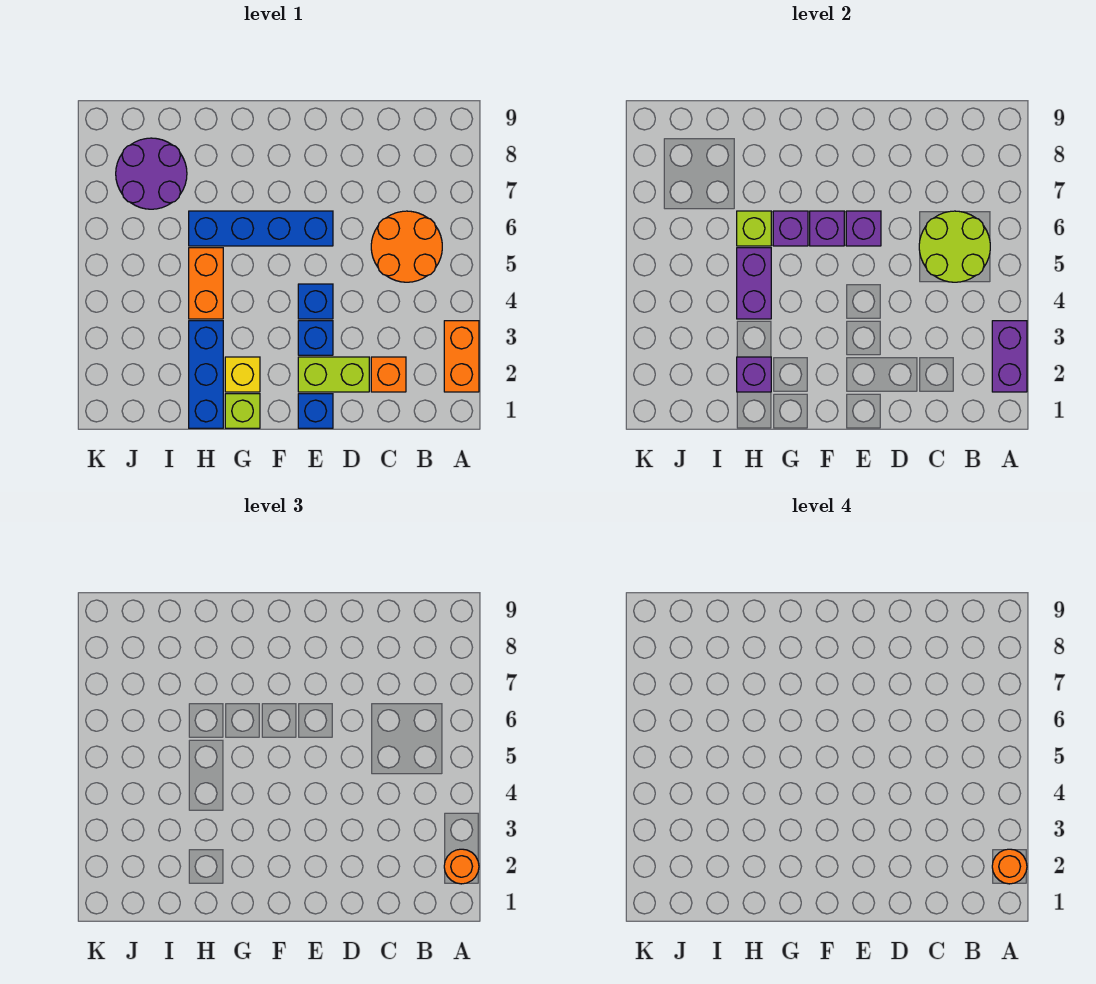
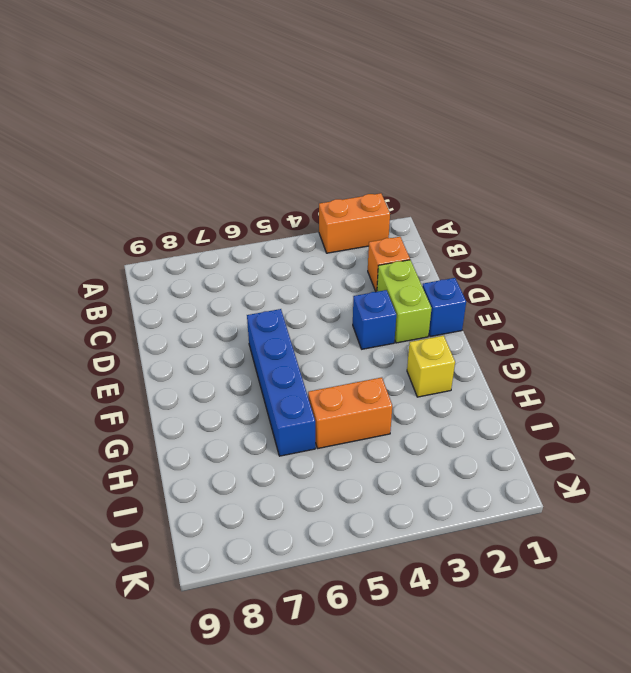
none -> orange round brick B5:C6 level 1
none -> blue brick E4 level 1
none -> lime brick G1 level 1

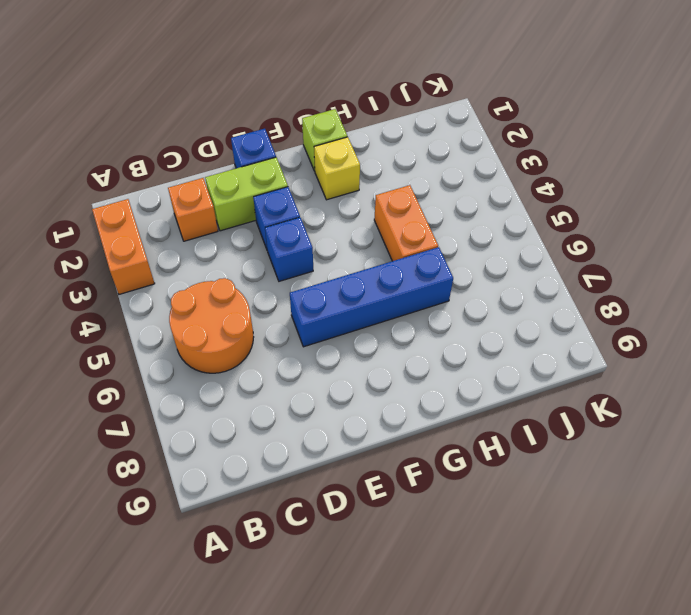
none -> blue brick H1:H3 level 1
none -> purple round brick I7:J8 level 1
none -> purple brick A2:A3 level 2

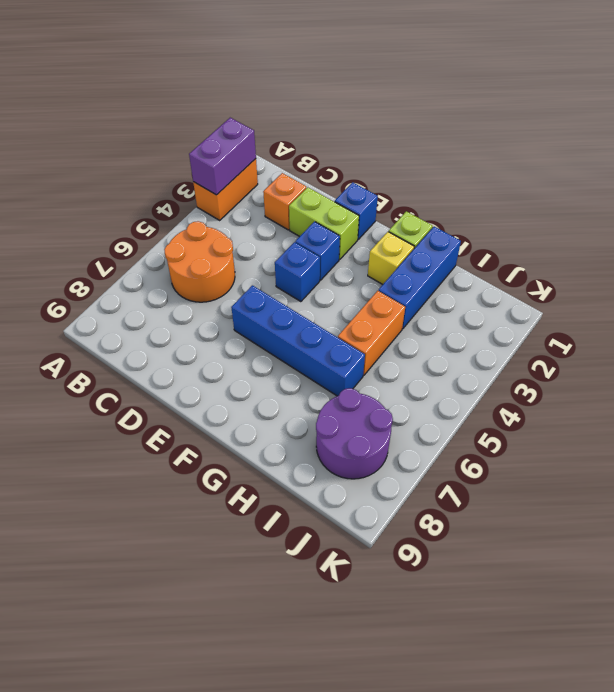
none -> lime round brick B5:C6 level 2
none -> purple brick E6 level 2
none -> purple brick F6 level 2

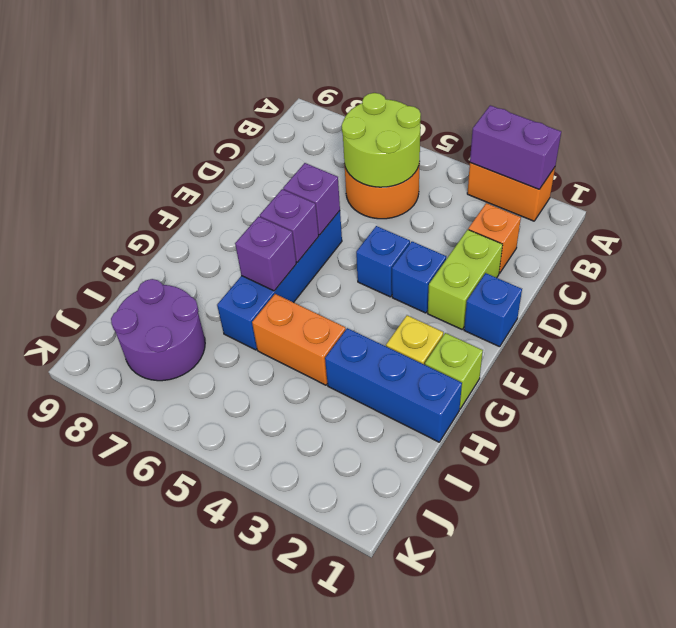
none -> purple brick H2 level 2
none -> purple brick H4:H5 level 2
none -> lime brick H6 level 2

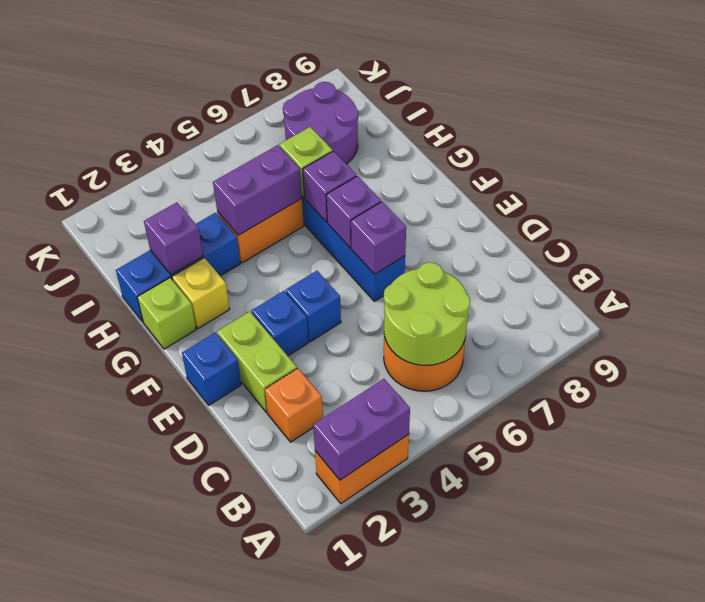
none -> orange round brick A2 level 3
none -> orange round brick A2 level 4

